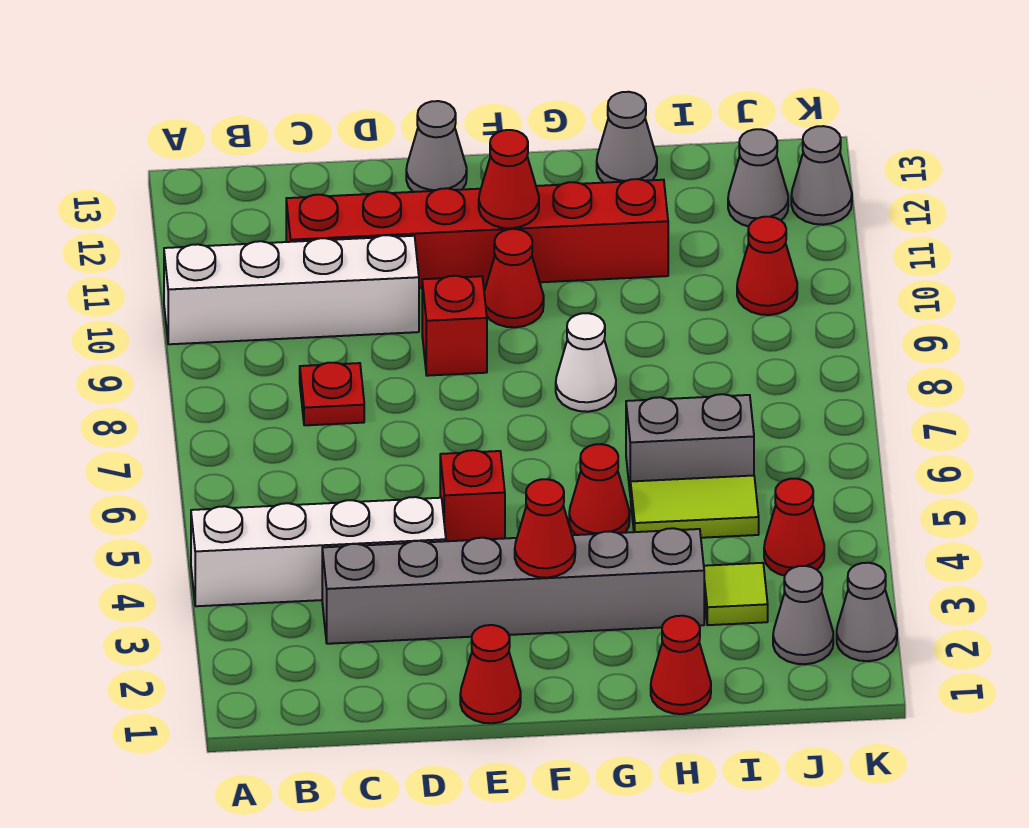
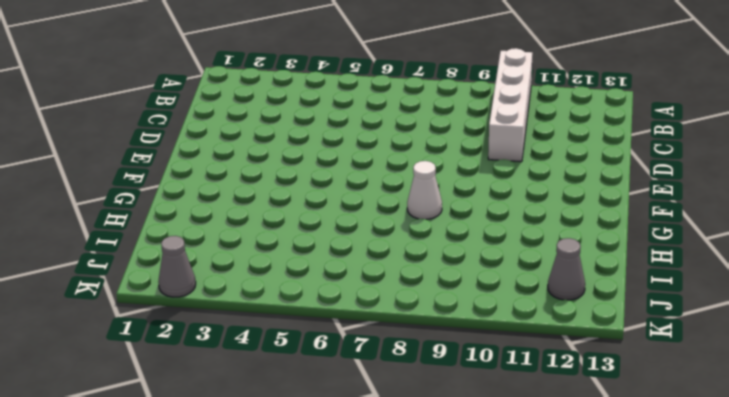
none -> white brick A4:D4 level 1
none -> grey brick C3:H3 level 1
none -> red plate C8 level 1

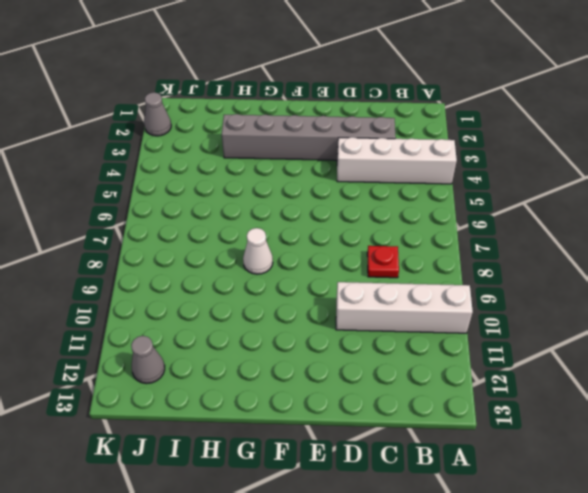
none -> red brick C11:H11 level 1
none -> red cone E1 level 1
none -> red brick E5 level 1

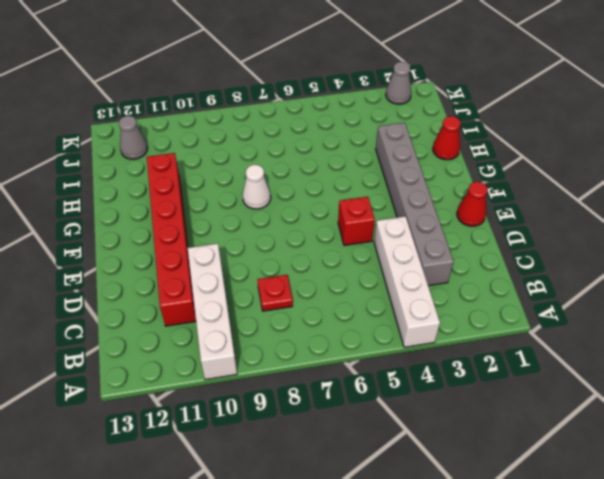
none -> red brick E9 level 1
none -> grey cone E13 level 1
none -> red cone F10 level 1

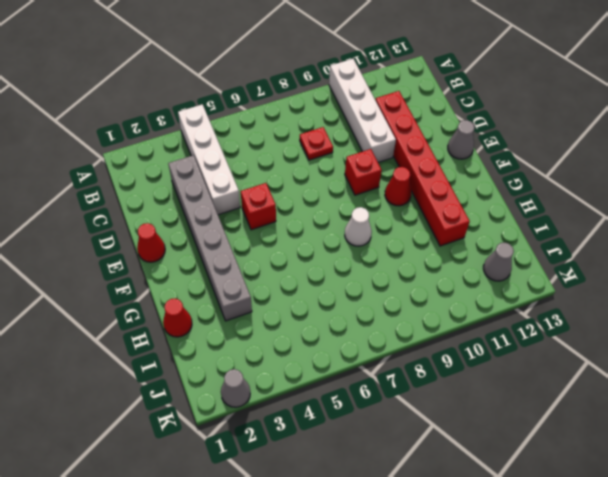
none -> red cone G5 level 1
none -> lime tile H5:I5 level 1
none -> grey brick H6:I6 level 1

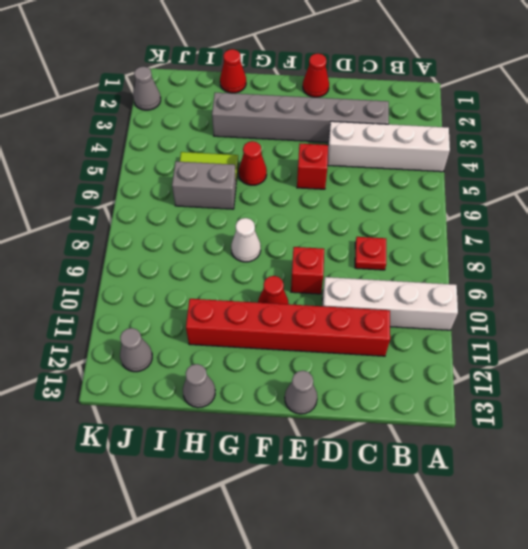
none -> lime tile I3 level 1
none -> grey cone J2 level 1
none -> red cone J4 level 1

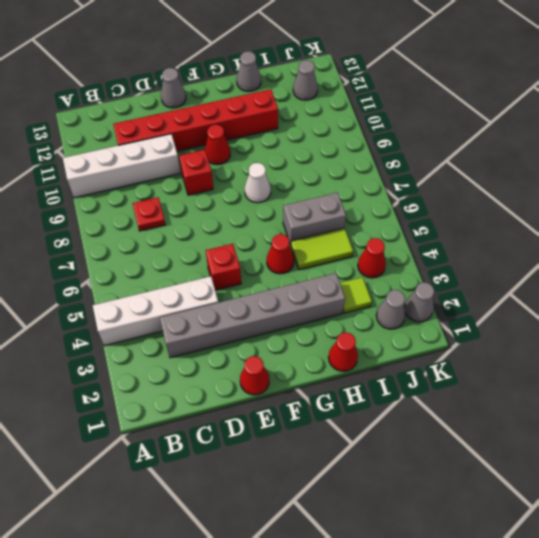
none -> red cone J10 level 1
none -> grey cone K12 level 1
none -> red cone F3 level 2

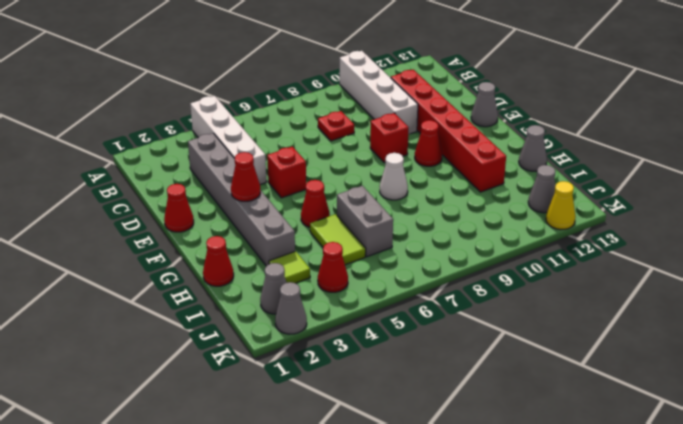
yellow cone K12 level 1 -> grey cone K12 level 1
none -> red cone J10 level 1
none -> red cone F11 level 2

